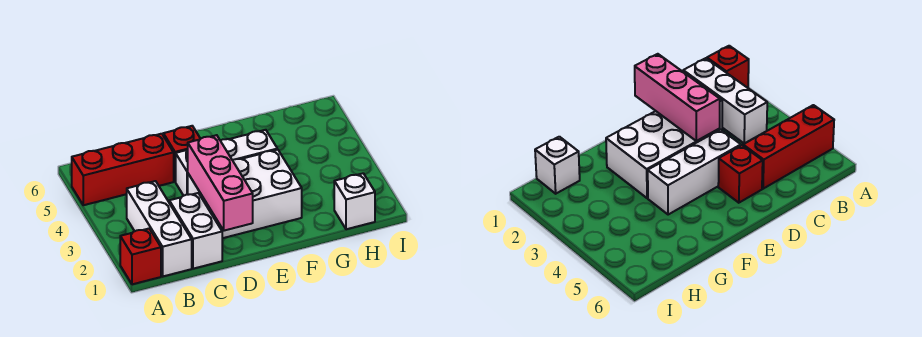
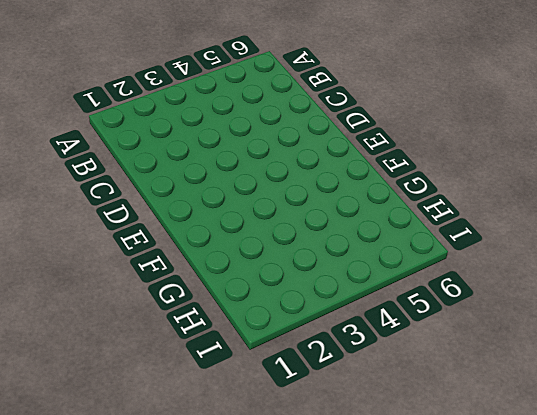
none -> red brick A1 level 1
none -> red brick A5:C5 level 1

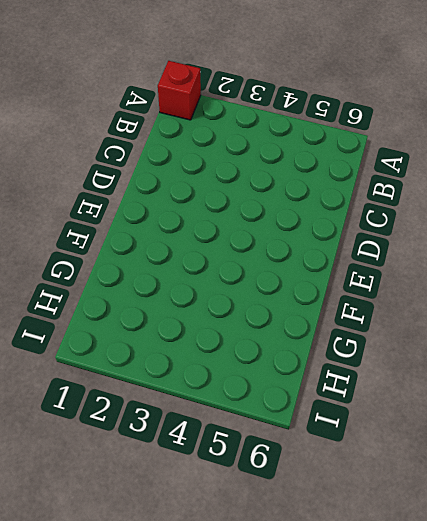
none -> red brick A5:C5 level 1
none -> white brick B1:B3 level 1

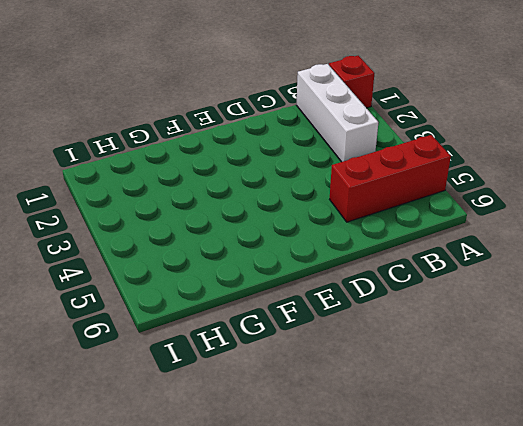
none -> white brick C1:C2 level 1
none -> white brick D2:F3 level 1

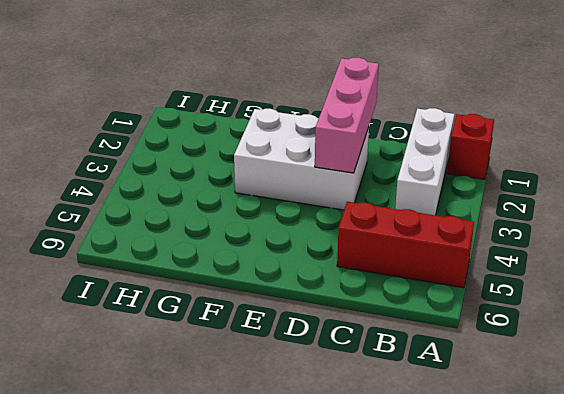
none -> white brick C1:C2 level 1
none -> white brick D4:F4 level 1

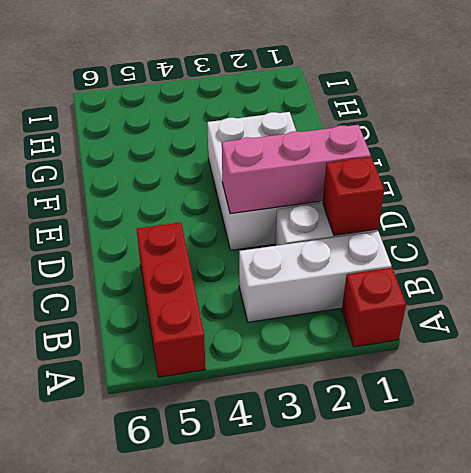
red brick C1 level 2 -> red brick D5 level 1
none -> white brick D4:F4 level 1
none -> white brick H1 level 1

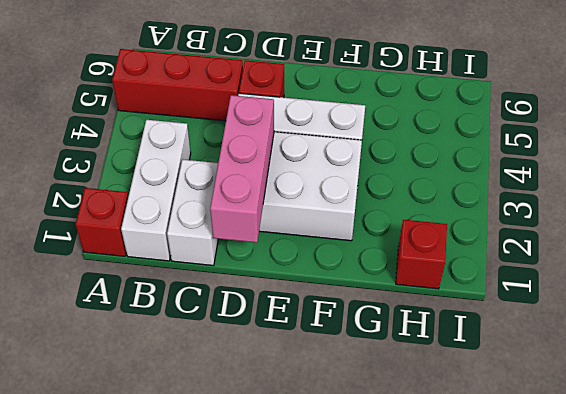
red brick H1 level 1 -> white brick H1 level 1

